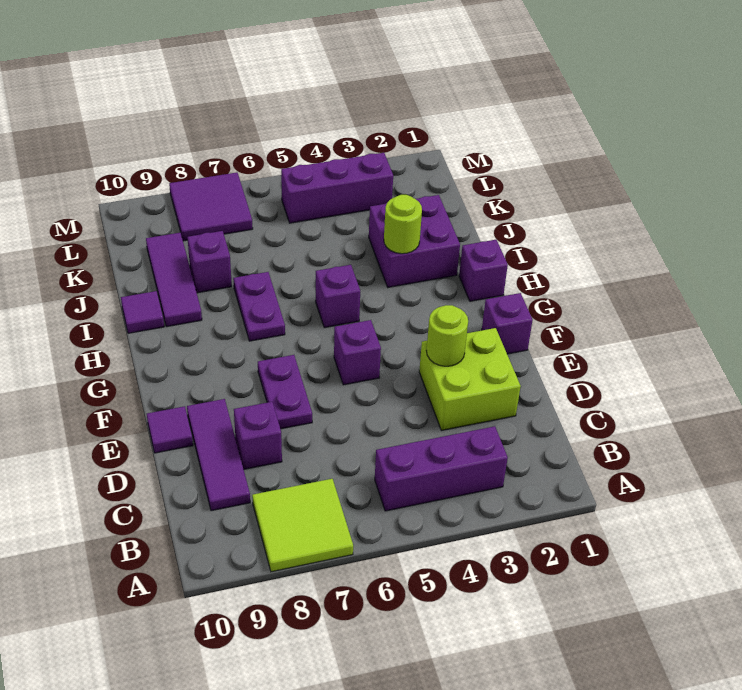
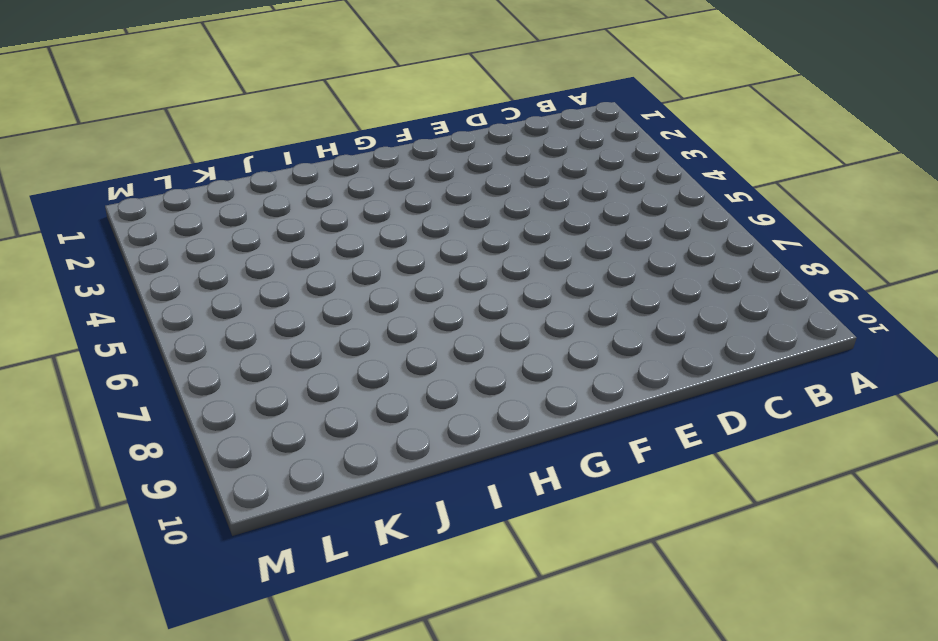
none -> lime tile A7:B8 level 1
none -> purple brick B3:B5 level 1
none -> purple tile C9:E9 level 1

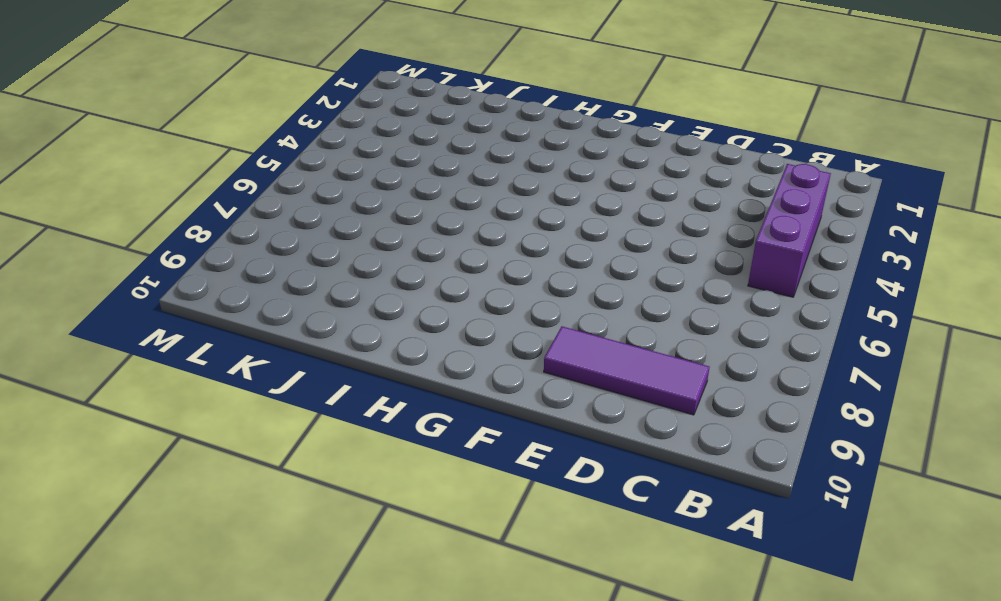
none -> lime tile A7:B8 level 1
none -> lime brick D2:E3 level 1
none -> purple brick D8 level 1

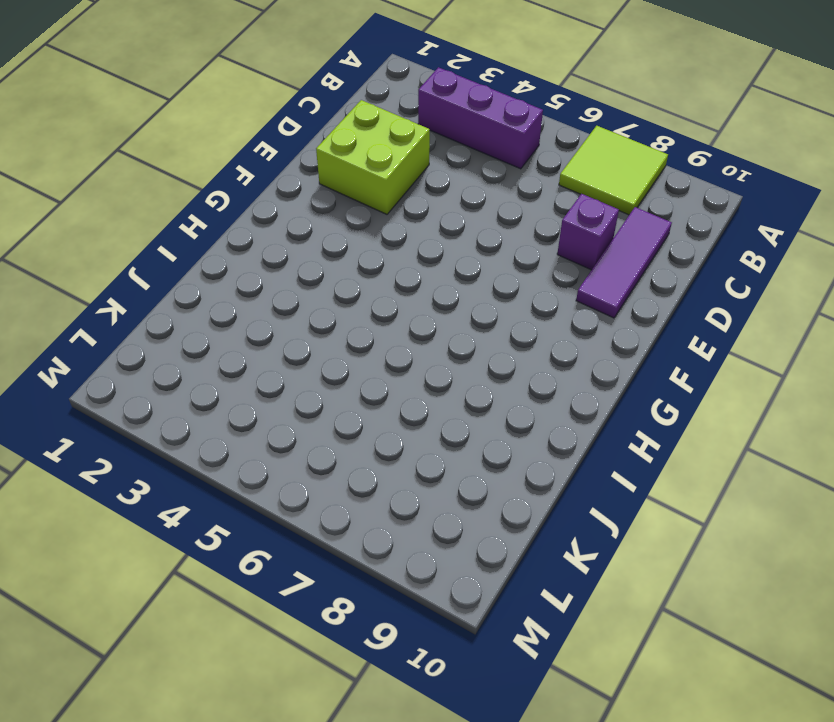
none -> purple plate E7:F7 level 1
none -> purple tile E10 level 1
none -> purple brick F1 level 1

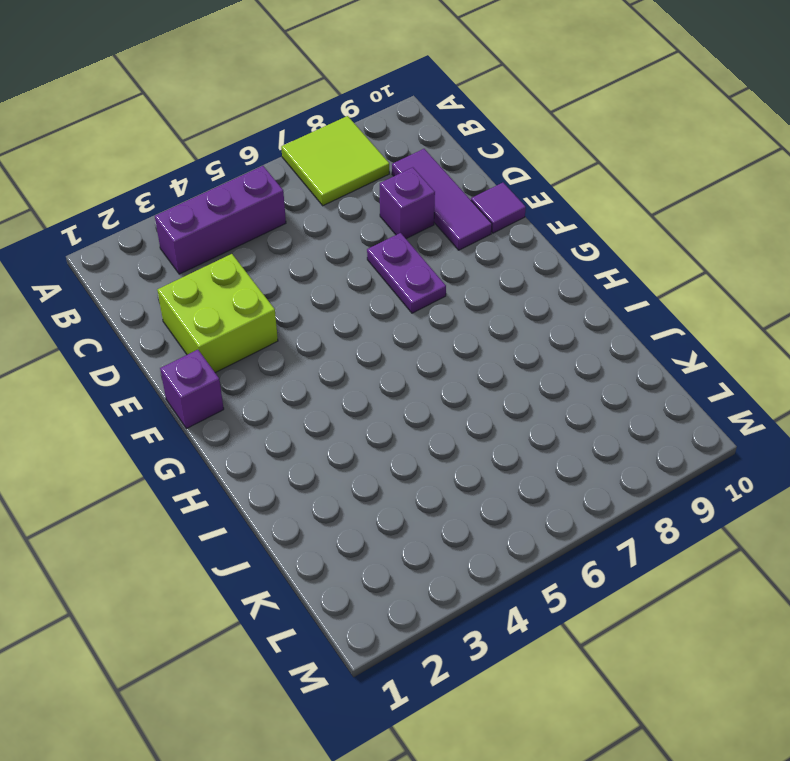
none -> purple brick F5 level 1
none -> purple brick H1 level 1
none -> purple brick H5 level 1

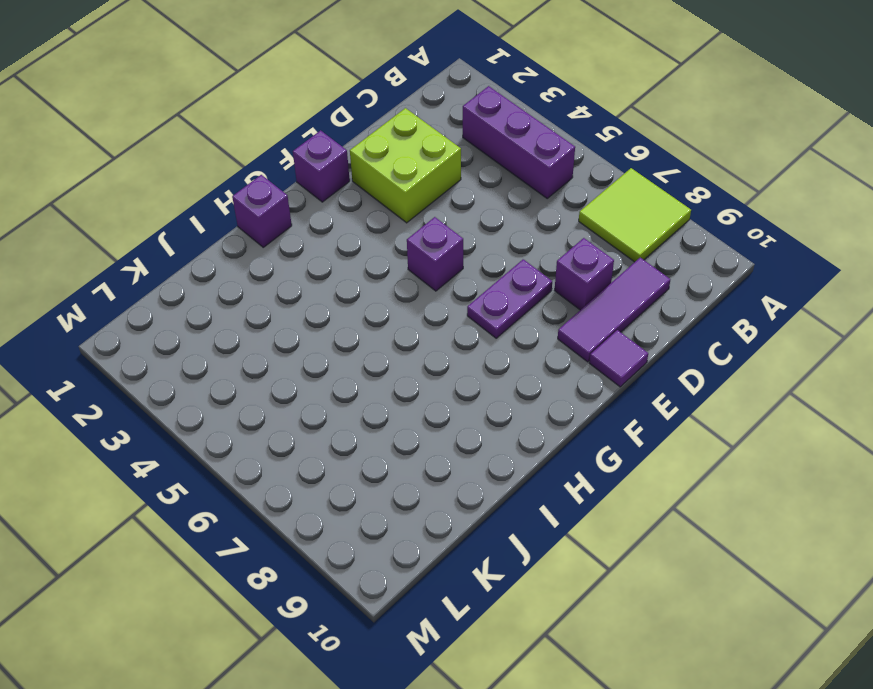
none -> purple brick H5 level 1
none -> purple plate H7:I7 level 1
none -> purple brick I2:J3 level 1

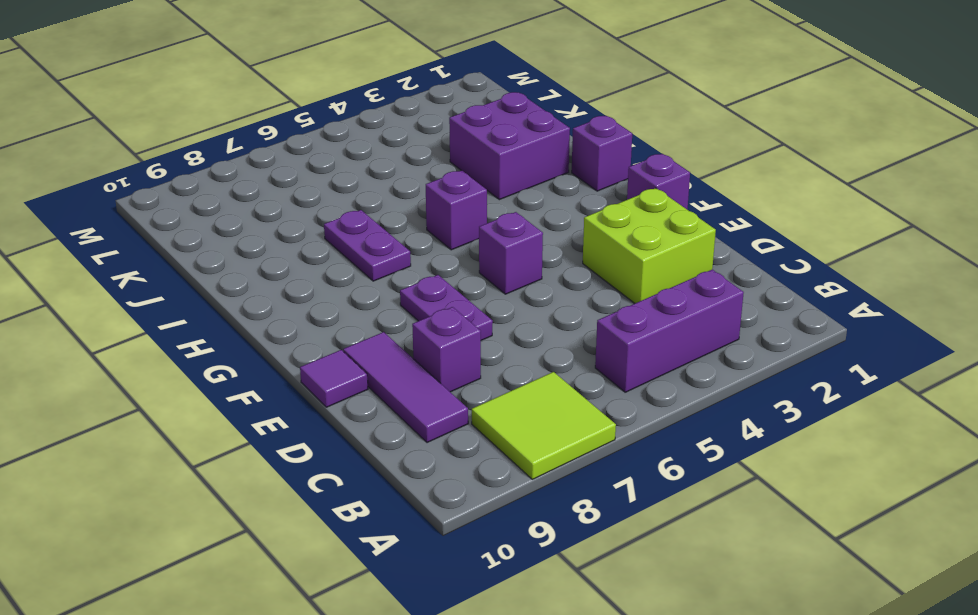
none -> purple tile I9:K9 level 1
none -> purple tile I10 level 1
none -> purple brick J8 level 1

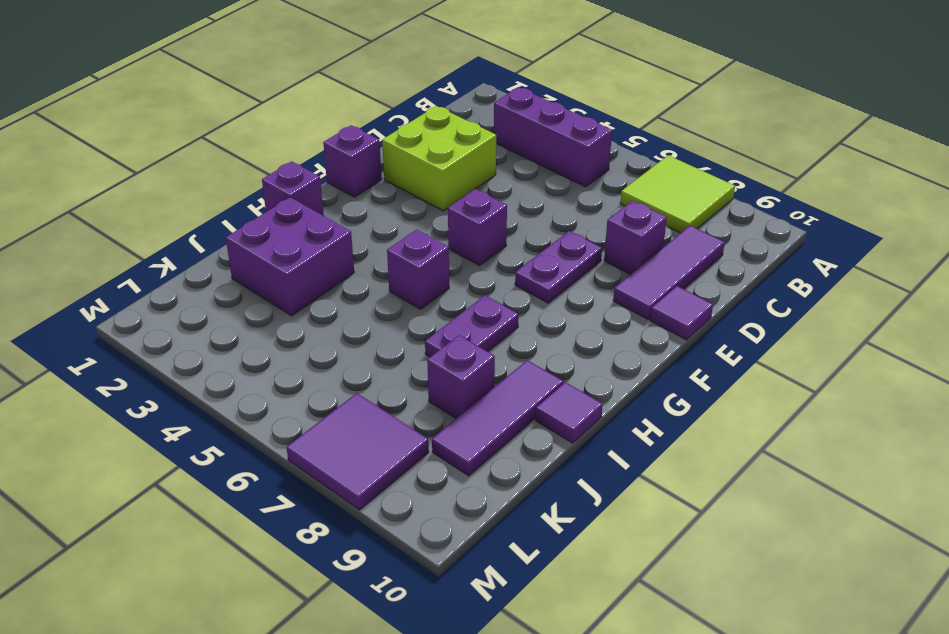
none -> purple brick L3:L5 level 1
none -> lime round brick E3 level 2
none -> lime round brick I3 level 2

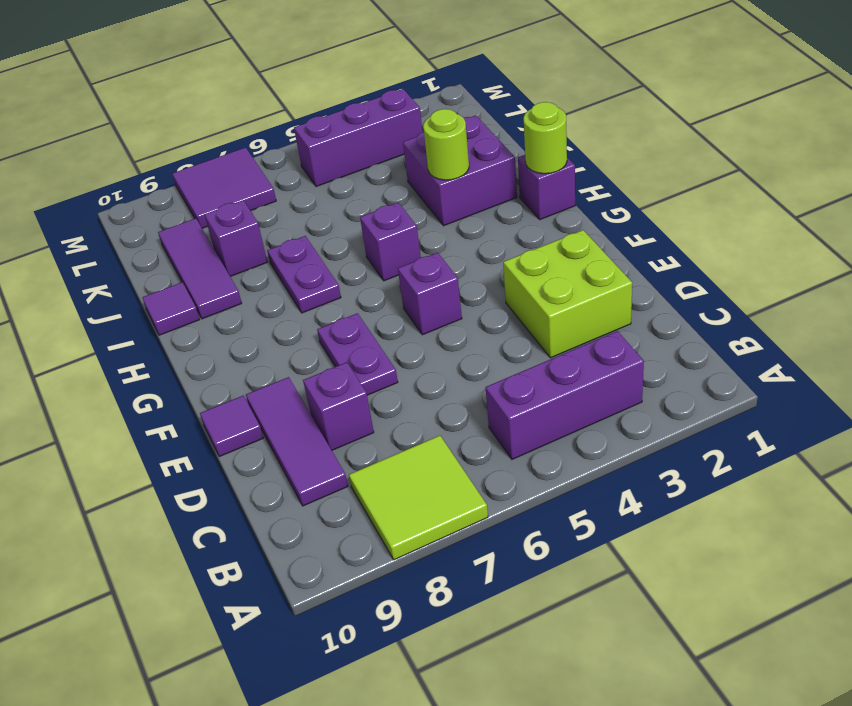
lime round brick H1 level 2 -> lime round brick E3 level 2
none -> purple brick F1 level 1

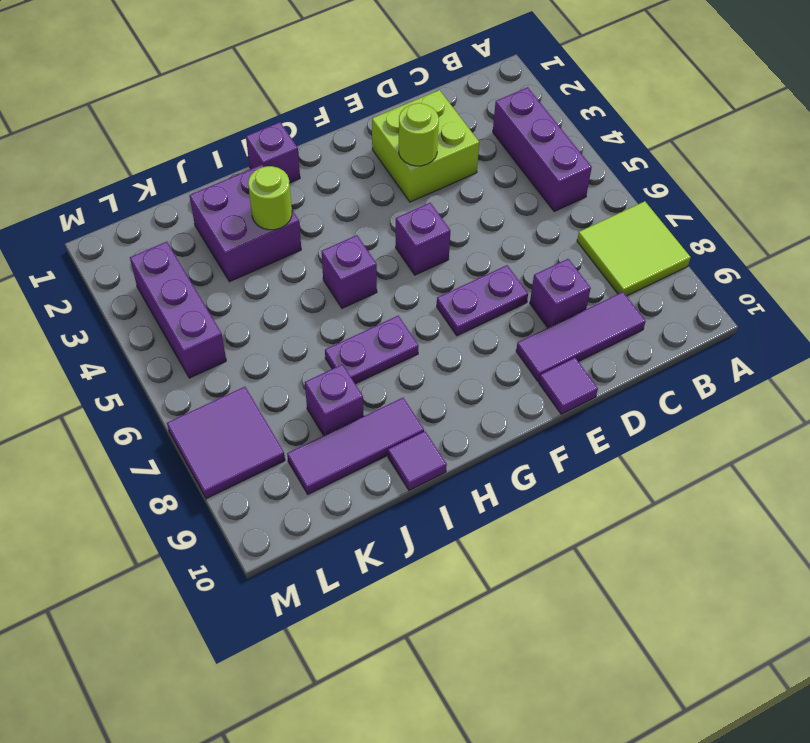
none -> purple brick F1 level 1

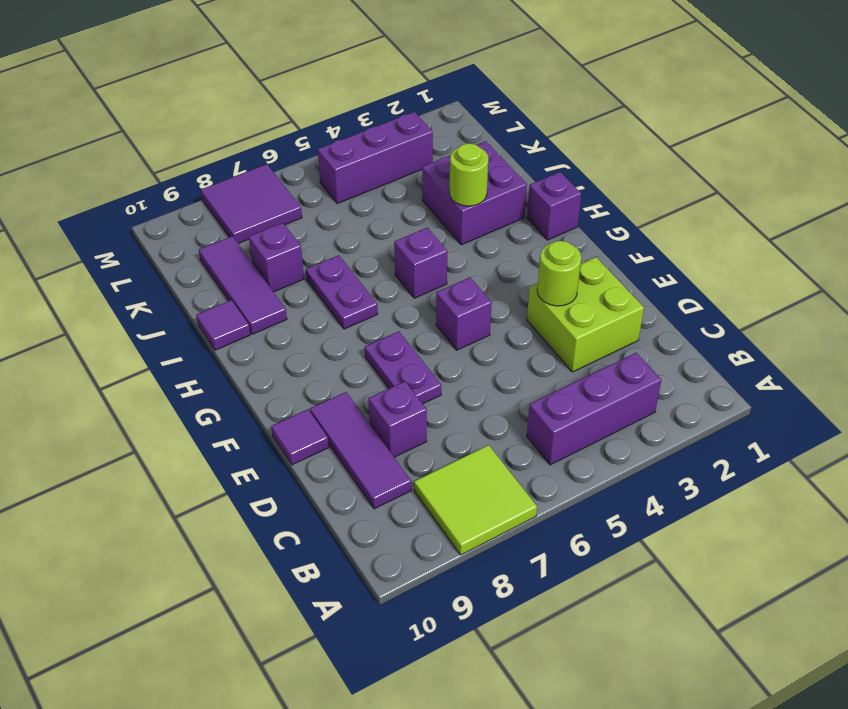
none -> purple brick F1 level 1

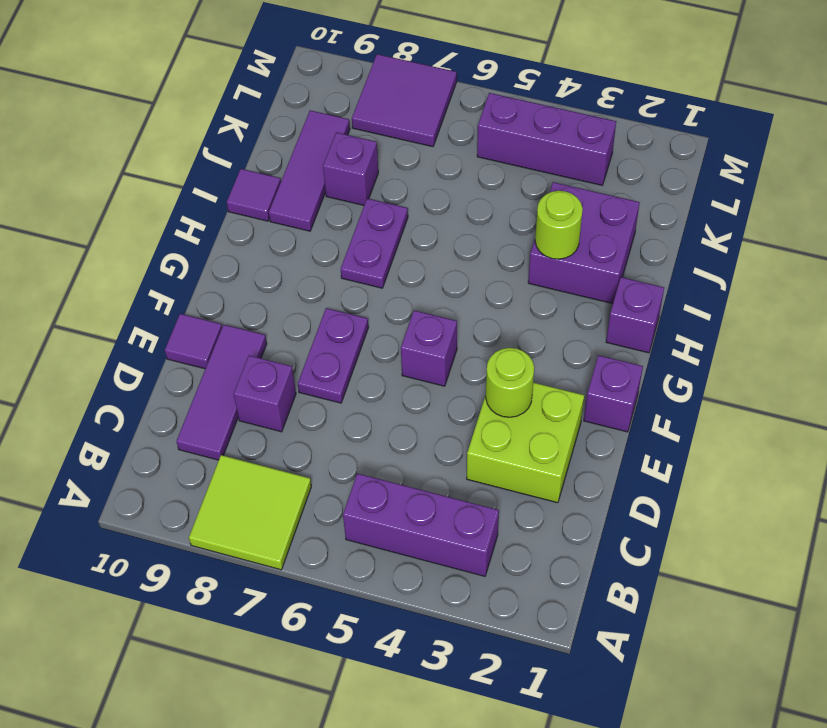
none -> purple brick H5 level 1

